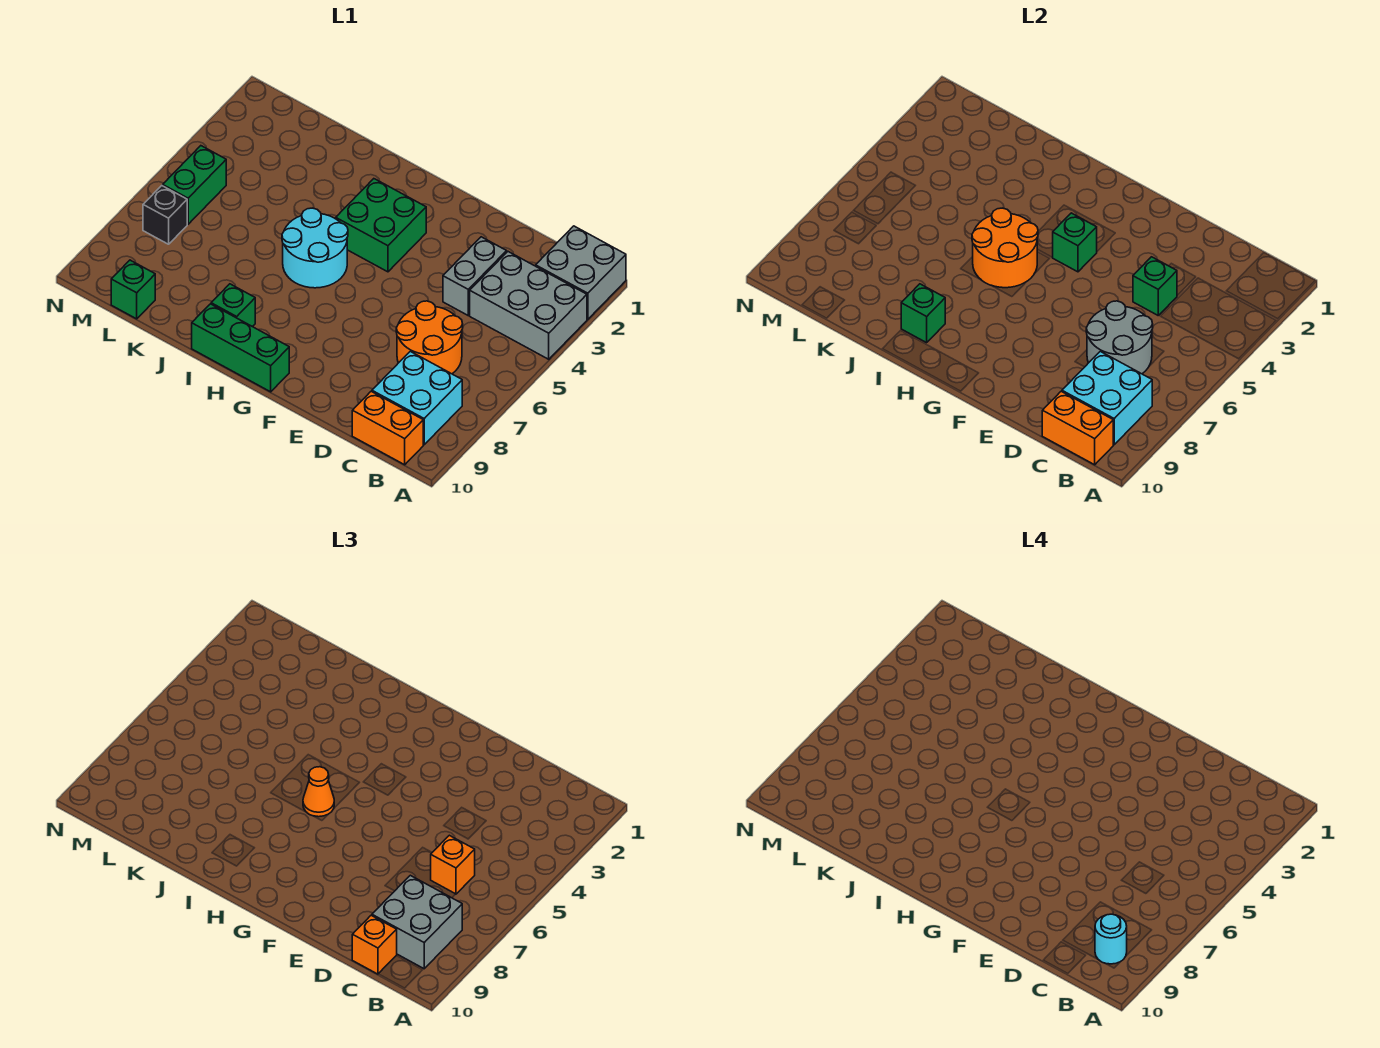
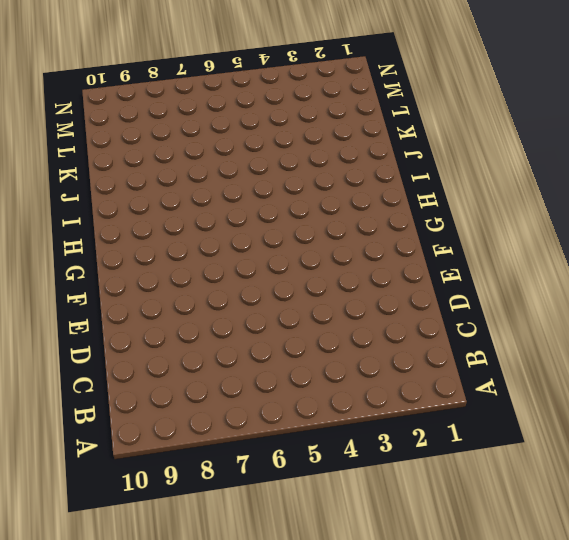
none -> grey brick A1:B2 level 1
none -> grey brick A3:C4 level 1
none -> cyan brick B8:C9 level 1

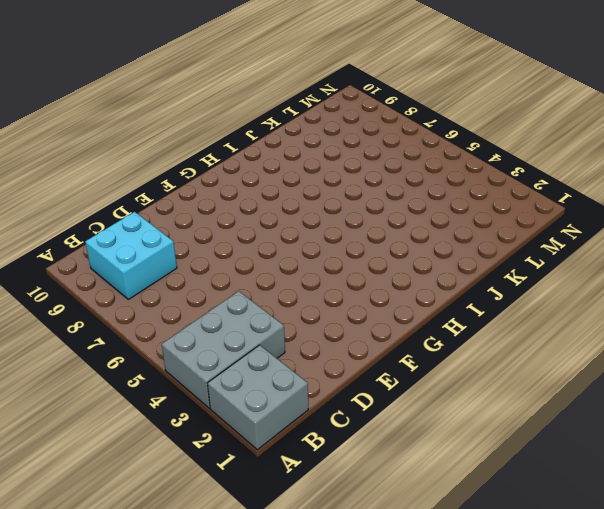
none -> orange brick B10:C10 level 1
none -> orange round brick C6:D7 level 1
none -> grey brick D3:D4 level 1

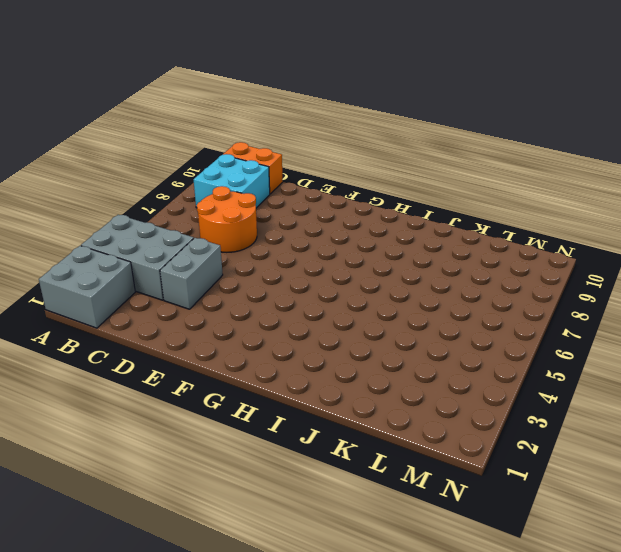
none -> green brick G3:H4 level 1
none -> green brick G10:I10 level 1
none -> cyan round brick H5:I6 level 1

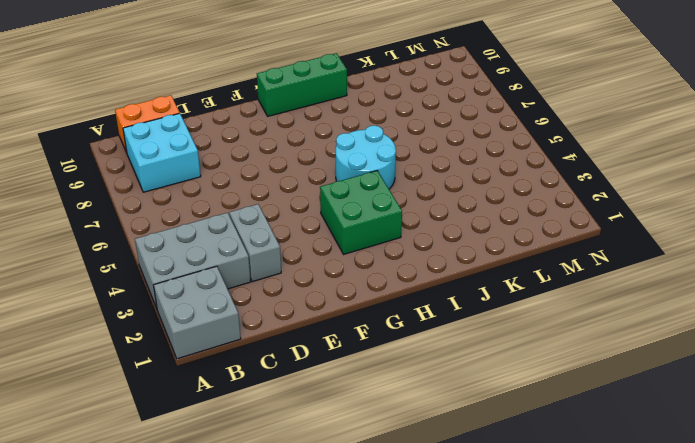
none -> orange round brick C6:D7 level 1
none -> green brick I9 level 1
none -> green brick L10 level 1

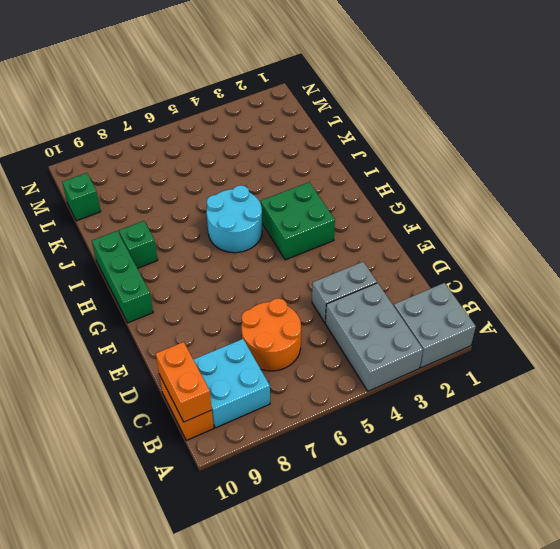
none -> green brick M5:M6 level 1
none -> black brick M7 level 1
none -> cyan brick B8:C9 level 2

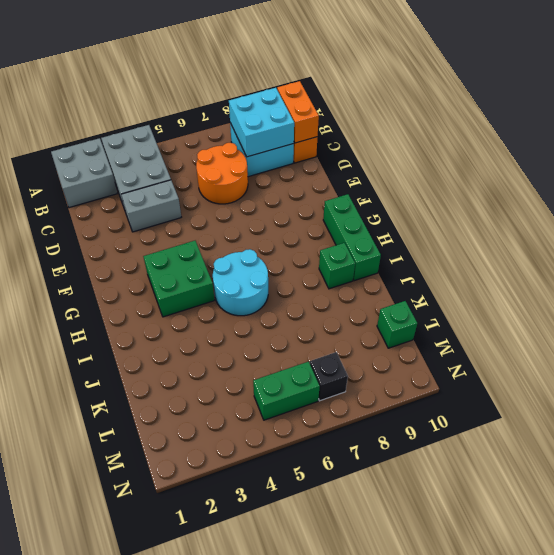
none -> grey round brick C6:D7 level 2
none -> green brick D4 level 2
none -> green brick G4 level 2

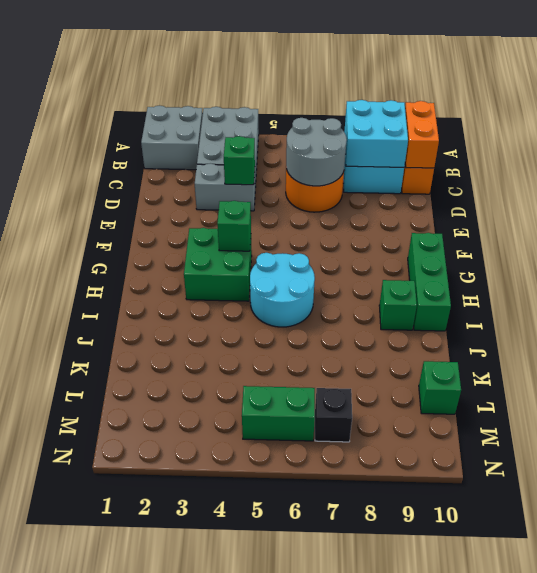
none -> orange round brick H5:I6 level 2
none -> green brick I9 level 2
none -> grey brick B8:C9 level 3

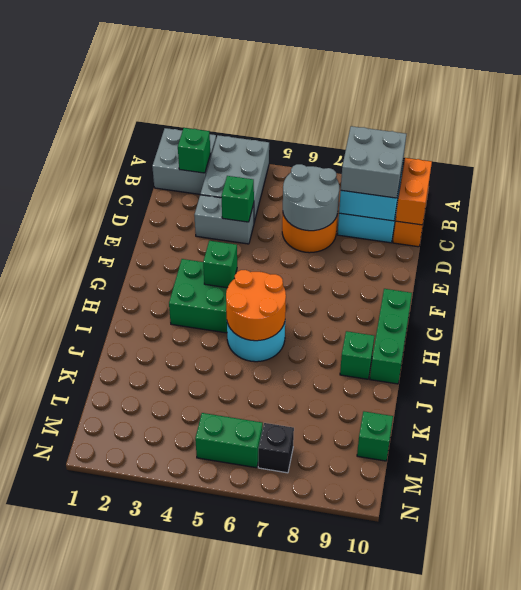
green brick B2 level 2 -> green brick I9 level 2
none -> orange brick C6 level 3
none -> orange brick C10 level 3
none -> orange cone H6 level 3

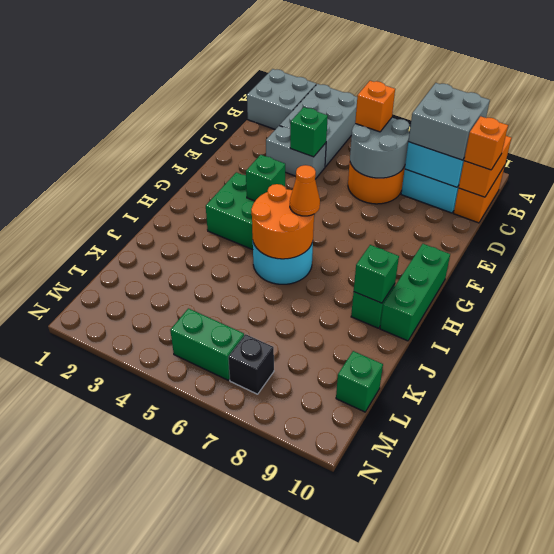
none -> cyan round brick B9 level 4

